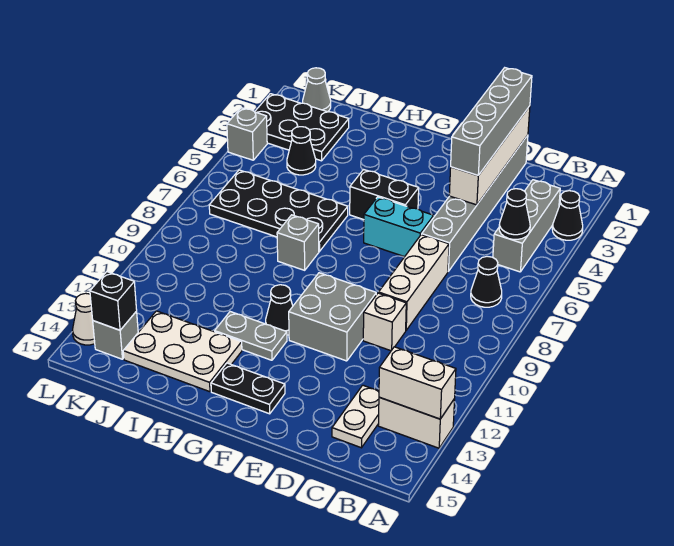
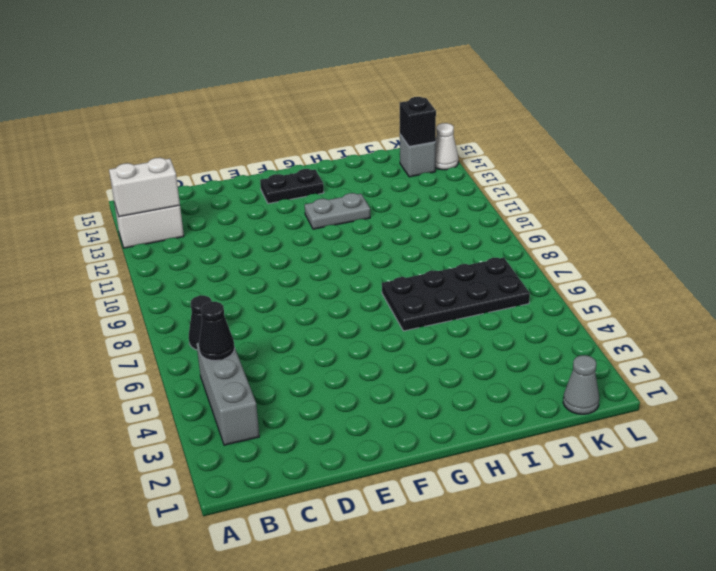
none -> black cone A3 level 1
none -> white plate C13:C14 level 1
none -> grey brick D1:D6 level 1

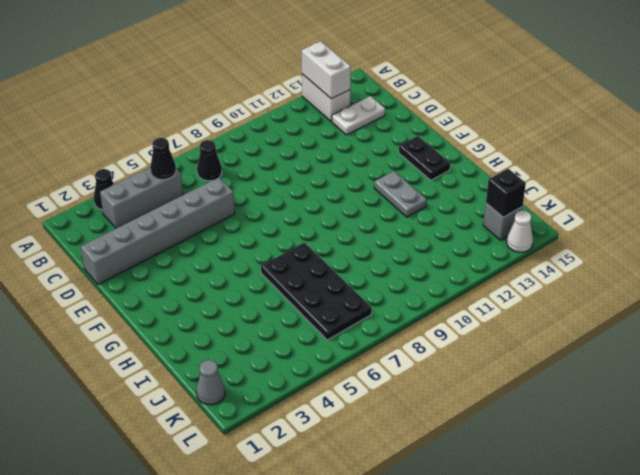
none -> white brick D7:D9 level 1
none -> white brick D10 level 1
none -> cyan brick E6:F6 level 1

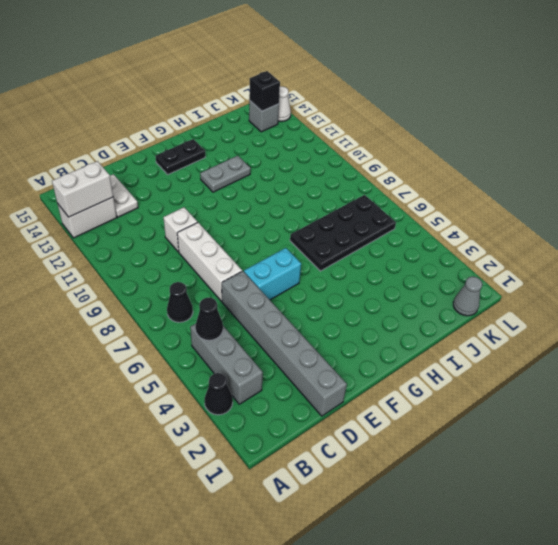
none -> grey brick E10:F11 level 1
none -> black brick F5:G5 level 1
none -> black cone G11 level 1

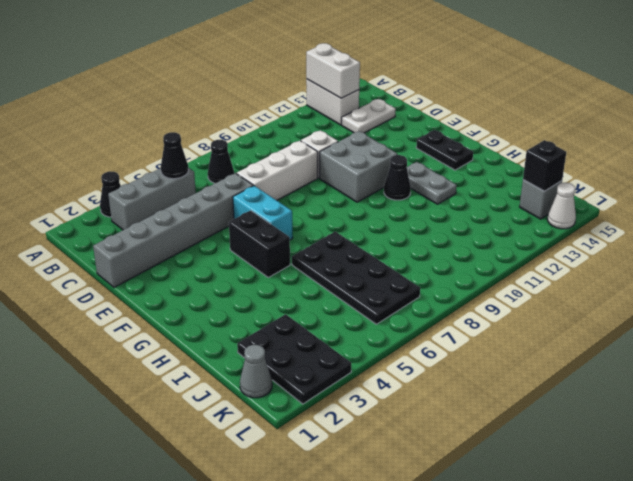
none -> grey brick H8 level 1
none -> white plate H13:J14 level 1
none -> black cone J4 level 1

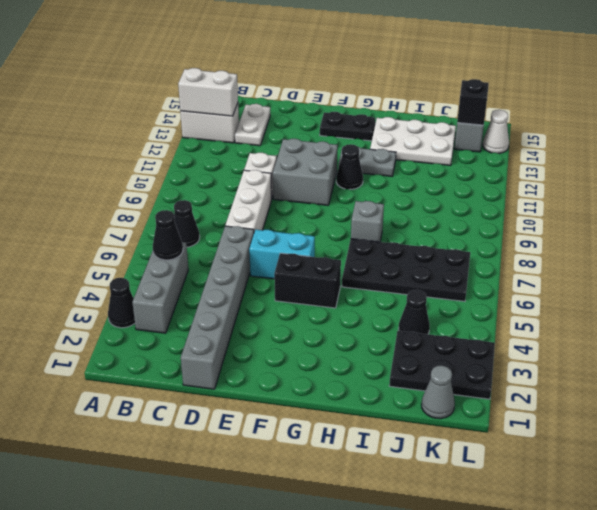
none -> grey brick L4 level 1
none -> white brick D1:D4 level 2
none -> grey brick D1:D4 level 3

